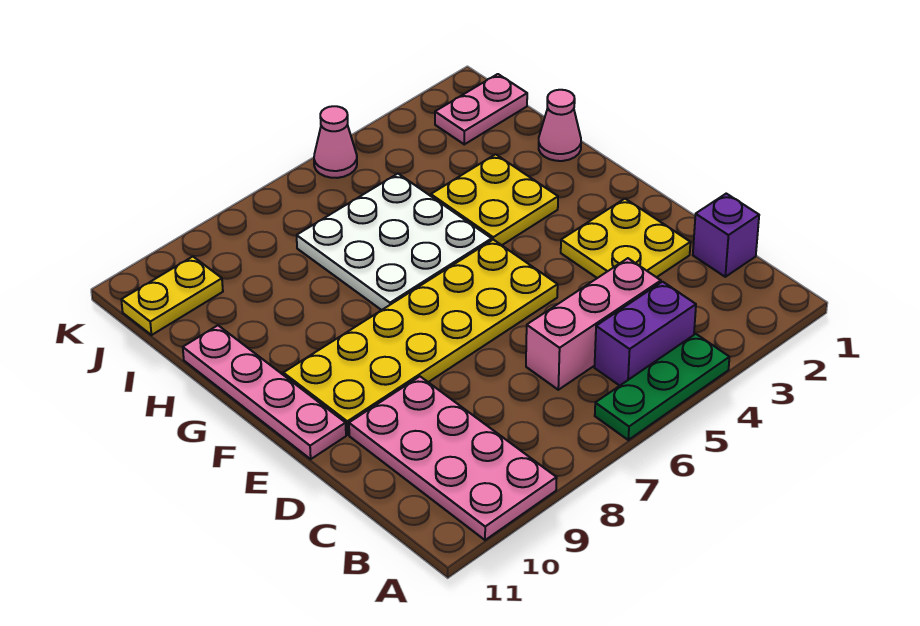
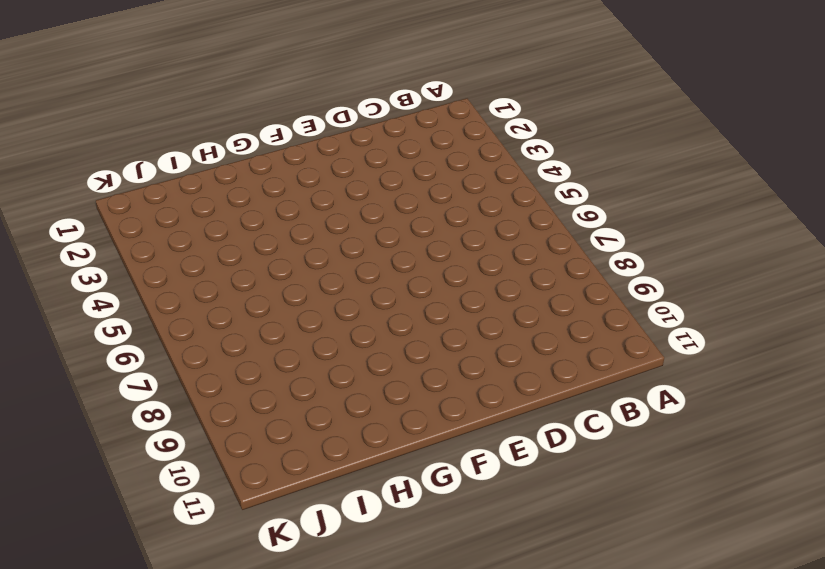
none -> green plate A4:A6 level 1
none -> pink plate A9:D10 level 1
none -> purple brick B4:B5 level 1

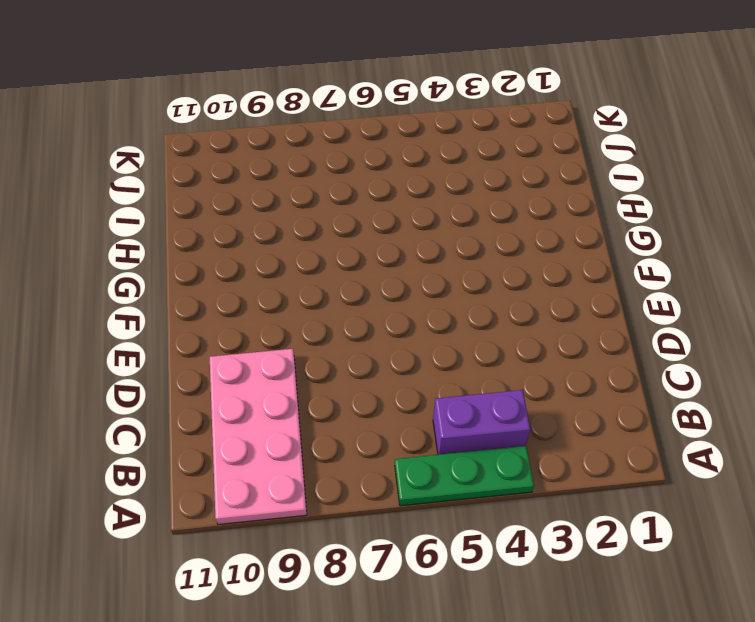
none -> purple brick C1 level 1
none -> pink brick C4:C6 level 1
none -> yellow plate D2:E3 level 1

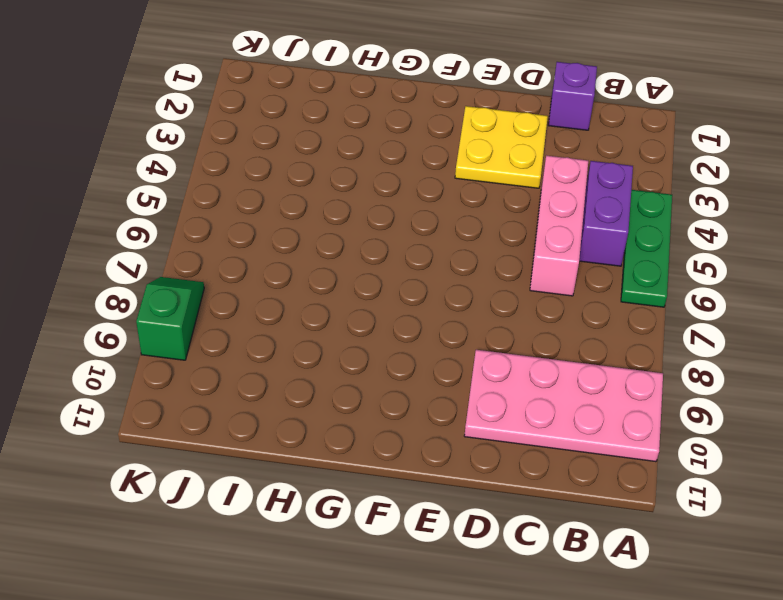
green slope K8:K9 level 1 top 9 -> none
none -> yellow plate E5:F10 level 1
none -> pink plate E11:H11 level 1
none -> yellow plate G3:H4 level 1

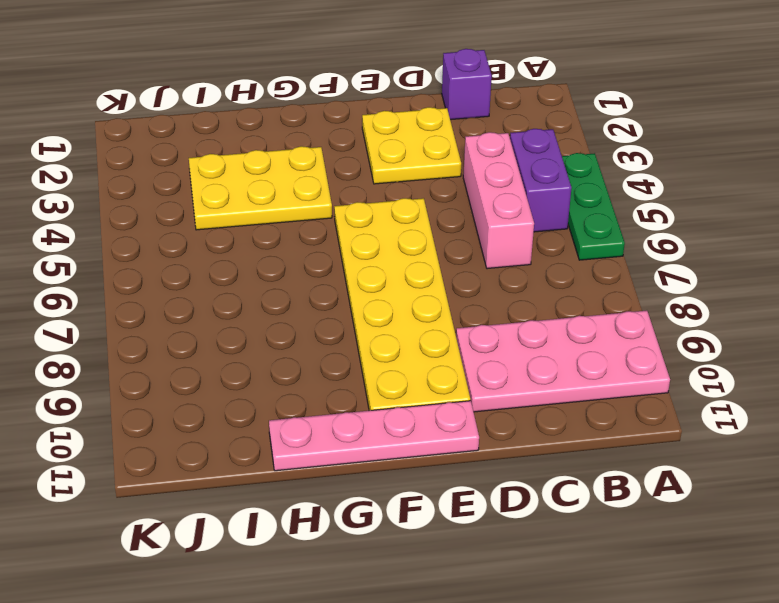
yellow plate G3:I4 level 1 -> yellow plate G3:H4 level 1
none -> white plate G5:I7 level 1
none -> pink cone H1 level 1
none -> pink plate J1:J2 level 1

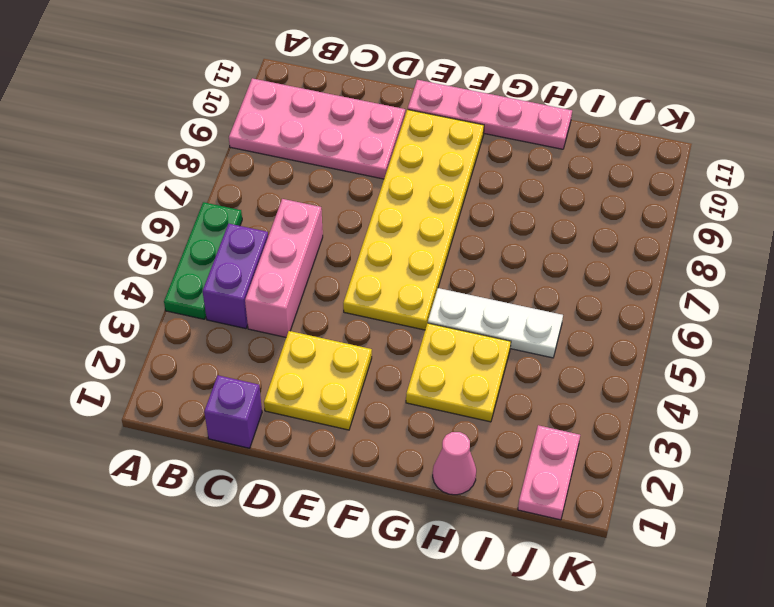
white plate G5:I5 level 1 -> white plate G5:I7 level 1
none -> yellow plate J10:J11 level 1
none -> pink cone K5 level 1

